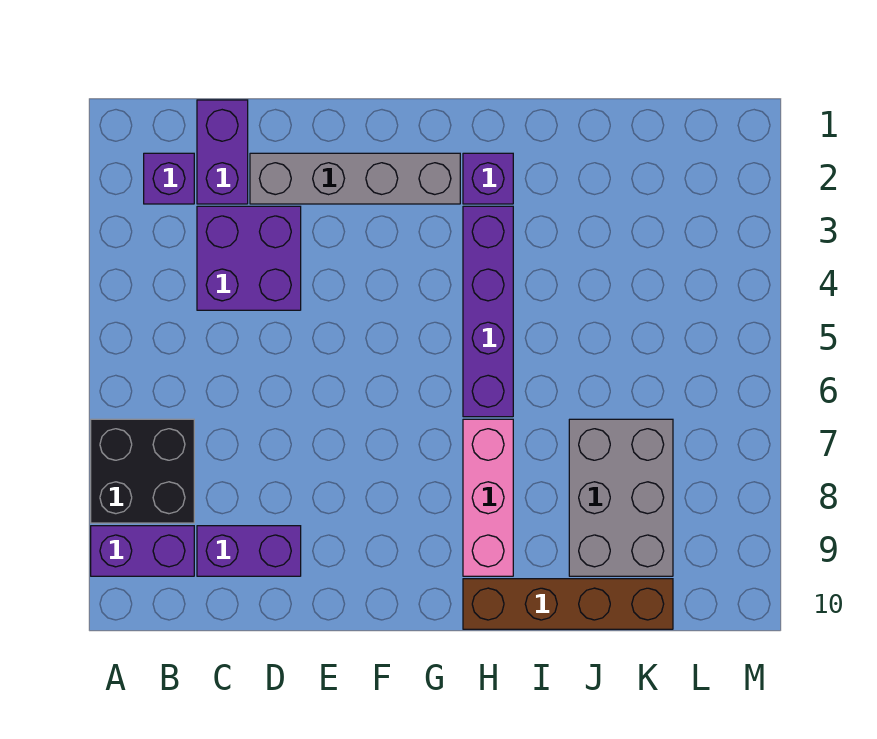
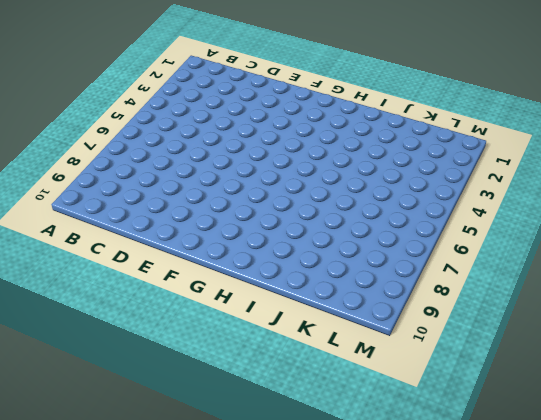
none -> black brick A7:B8 level 1
none -> purple brick A9:B9 level 1
none -> purple brick B2 level 1

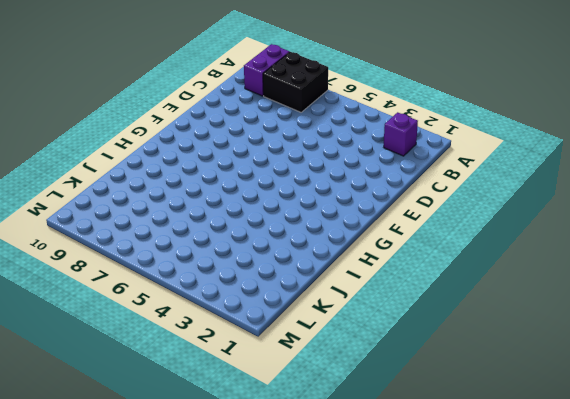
none -> purple brick C1:C2 level 1
none -> purple brick C3:D4 level 1
none -> purple brick C9:D9 level 1

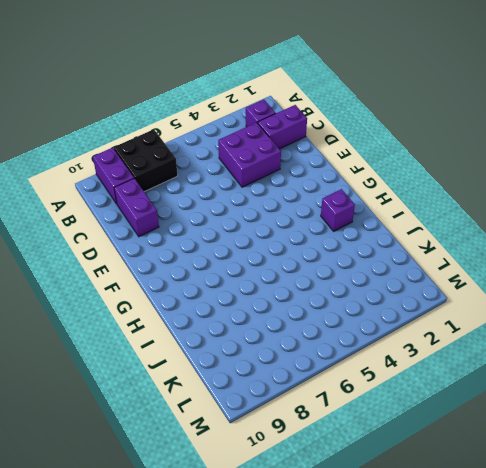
none -> grey brick D2:G2 level 1
none -> purple brick H3:H6 level 1
none -> pink brick H7:H9 level 1

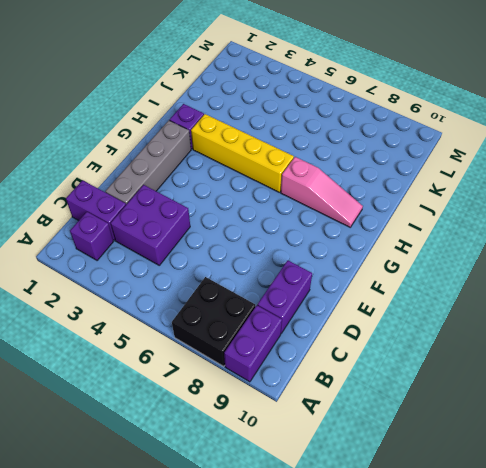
yellow brick H3:H6 level 1 -> purple brick H3:H6 level 1
pink slope H7:H9 level 1 top 7 -> pink brick H7:H9 level 1
none -> brown brick H10:K10 level 1
none -> grey brick J7:K9 level 1

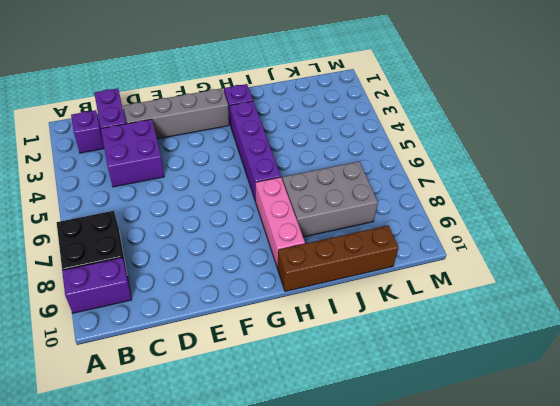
grey brick I7:K8 level 1 -> grey brick J7:K9 level 1
none -> purple brick C9:D9 level 1

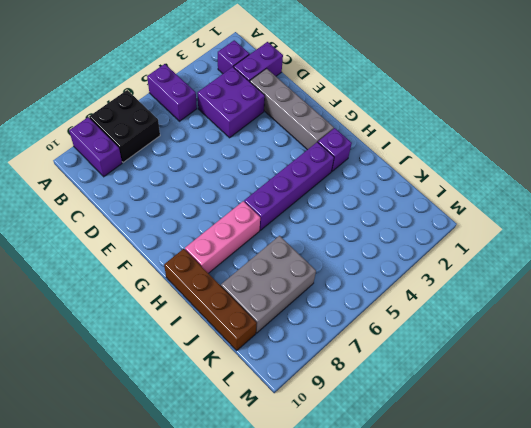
purple brick A5:B5 level 1 -> purple brick C9:D9 level 1

